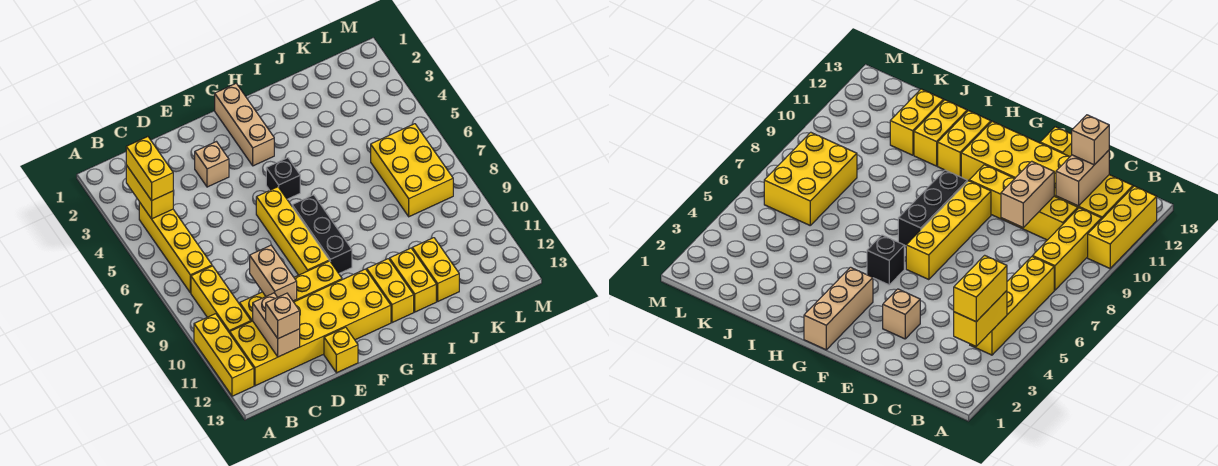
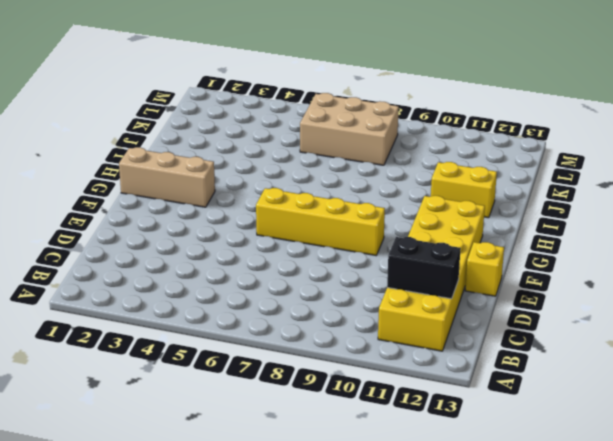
black brick C11:C12 level 2 -> tan brick C11:C12 level 2
tan brick K6:L8 level 1 -> yellow brick K6:L8 level 1
none -> yellow brick A10:A12 level 1
none -> yellow brick B4:B7 level 1
none -> yellow brick B8:B10 level 1

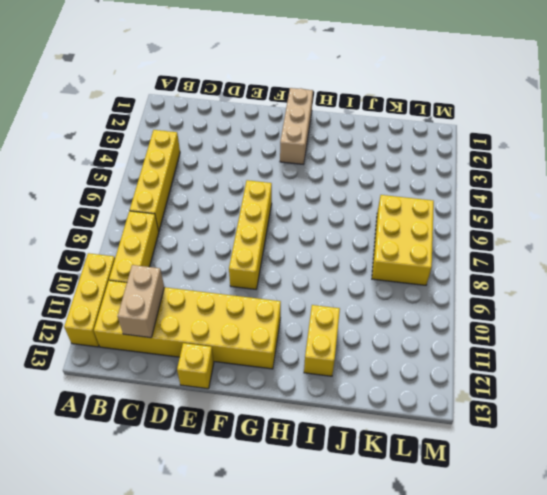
none -> yellow brick C10:F10 level 1
none -> tan brick E3 level 1
none -> black brick G5 level 1

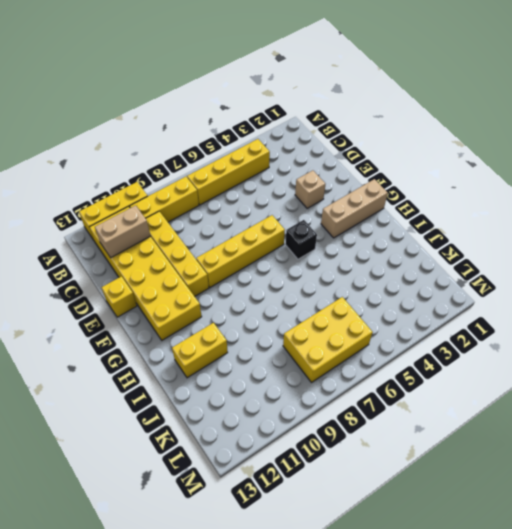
none -> black brick G7:G9 level 1
none -> yellow brick H11:H12 level 1
none -> yellow brick J11:J12 level 1

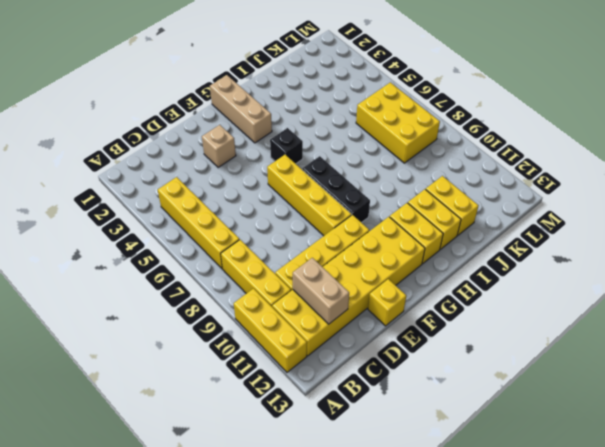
none -> yellow brick B3:B4 level 2
none -> tan brick D9:D10 level 2
none -> yellow brick B3:B4 level 3

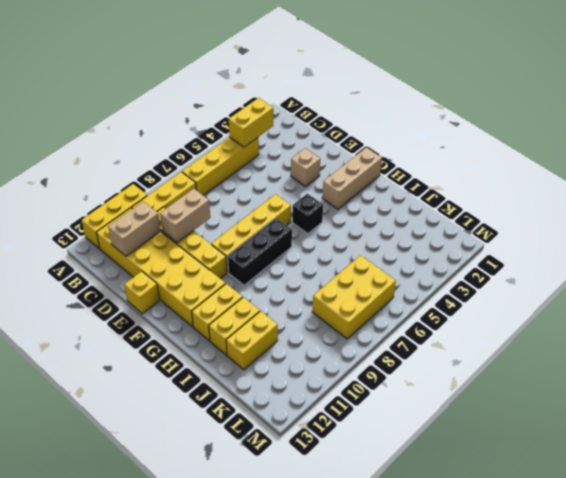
none -> yellow brick B3:B4 level 3
none -> tan brick C12 level 3

